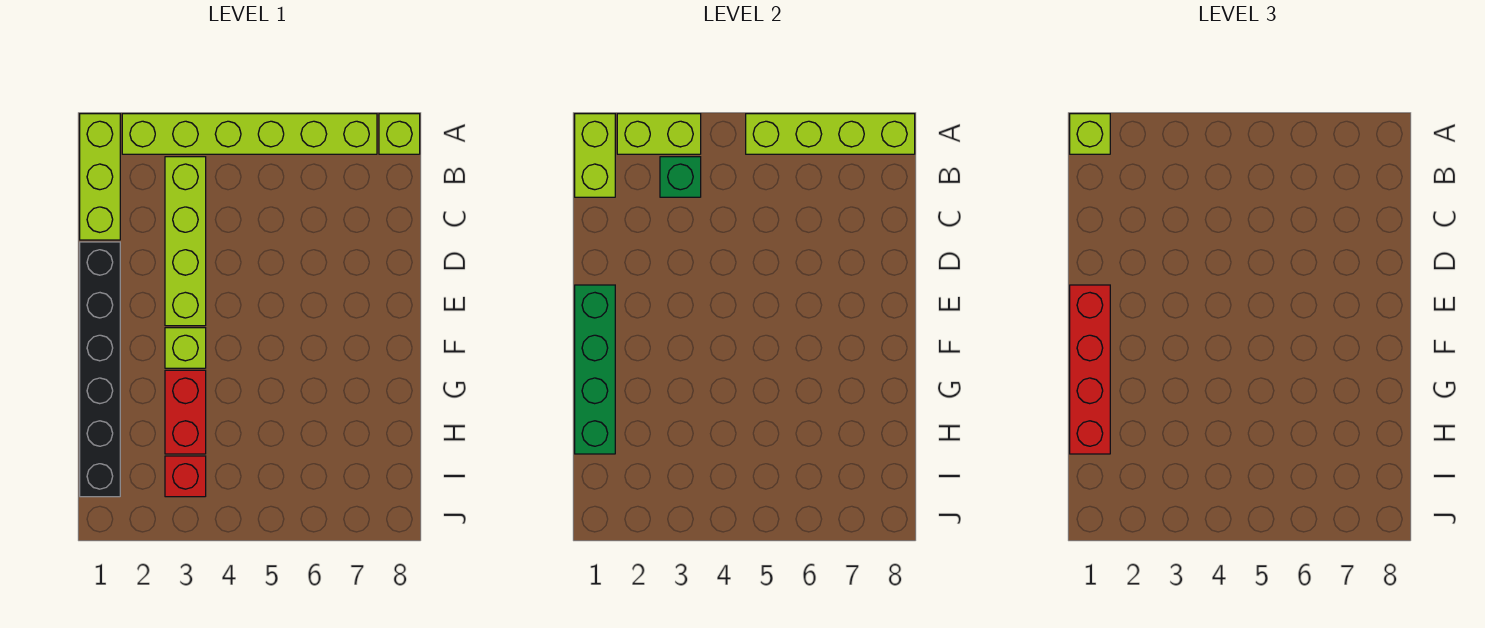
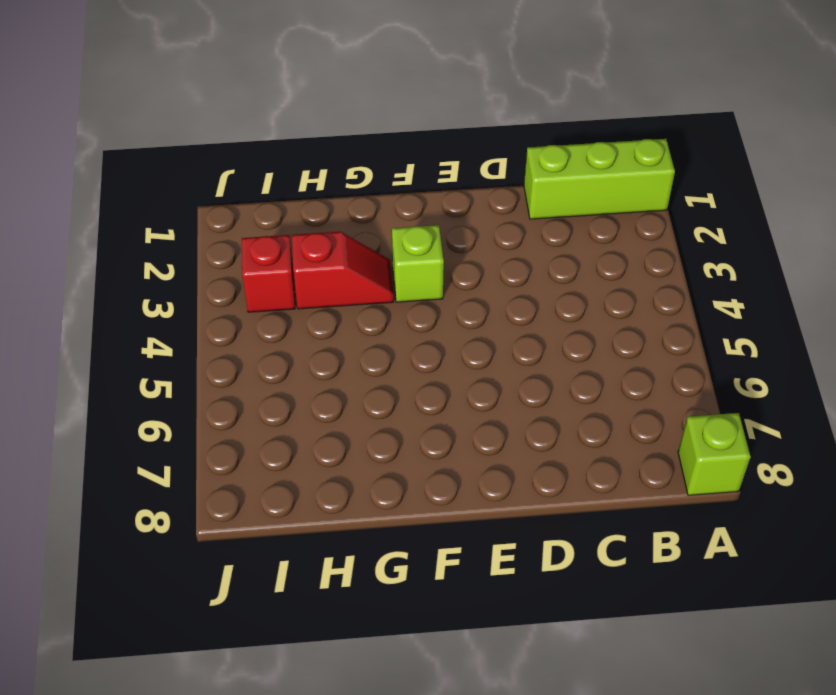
red slope G3:H3 level 1 top H -> red brick G3:H3 level 1
none -> lime brick A2:A7 level 1
none -> lime brick B3:E3 level 1
none -> black brick D1:I1 level 1

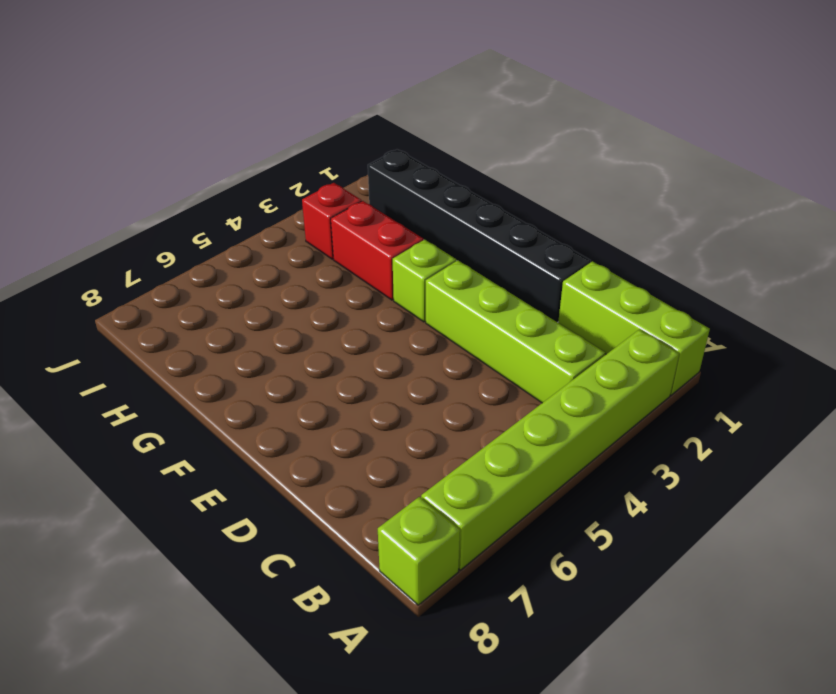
none -> lime brick A1:B1 level 2
none -> lime brick A2:A3 level 2
none -> lime brick A5:A8 level 2

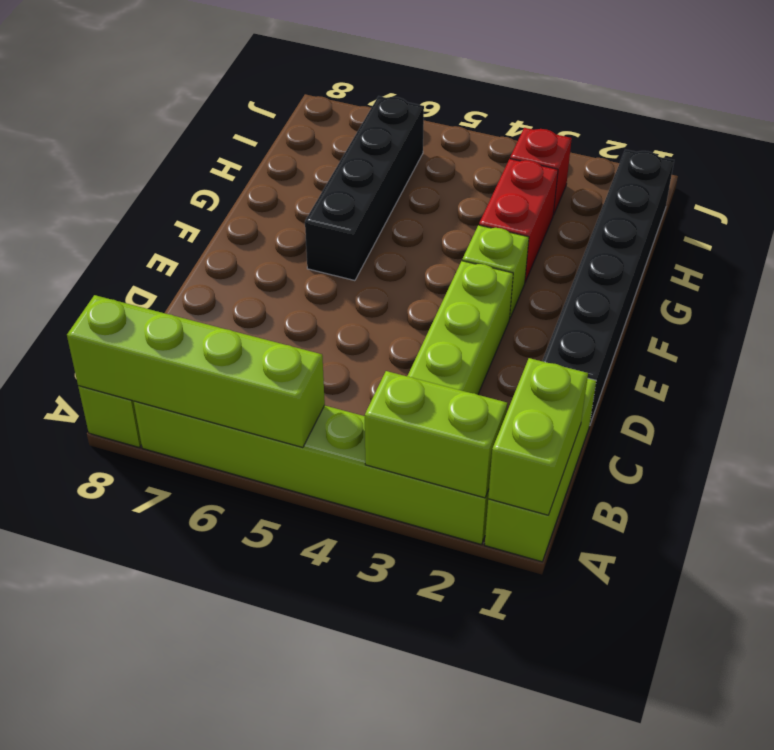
black brick F6:I6 level 1 -> none
none -> green brick B3 level 2
none -> green brick E1:H1 level 2
none -> lime brick A1 level 3

